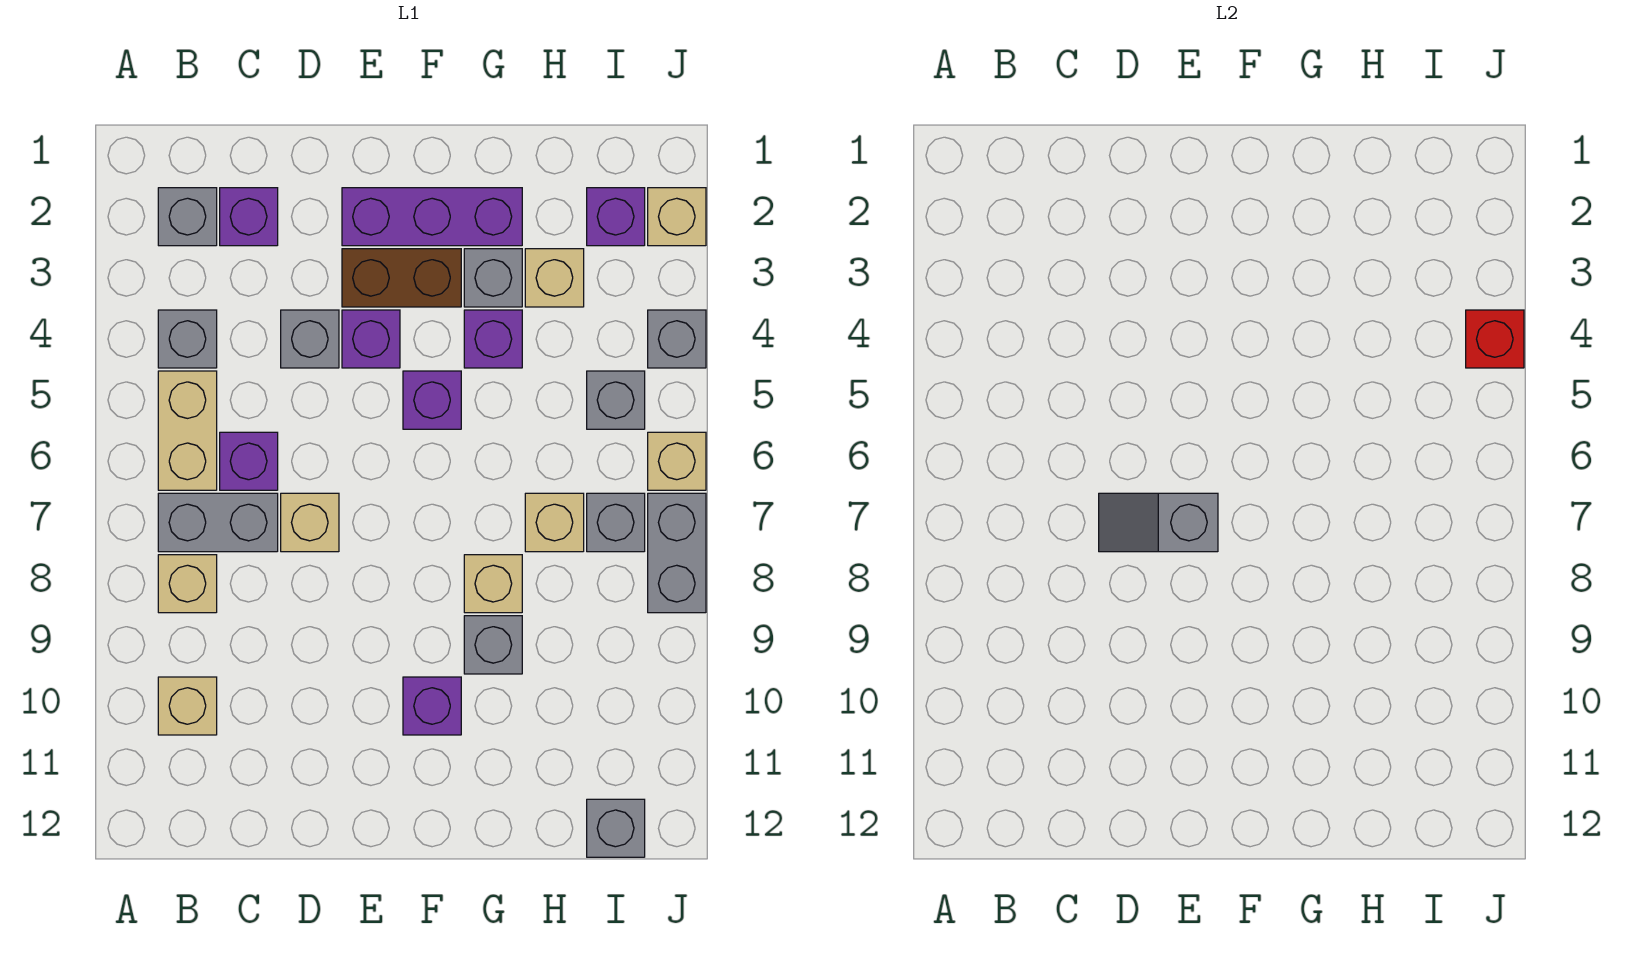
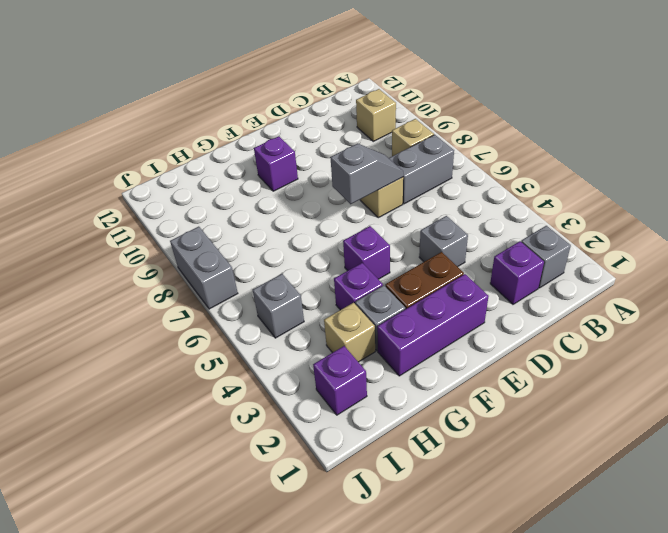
none -> grey brick B4 level 1
none -> tan brick B5:B6 level 1
none -> purple brick C6 level 1
none -> purple brick E4 level 1

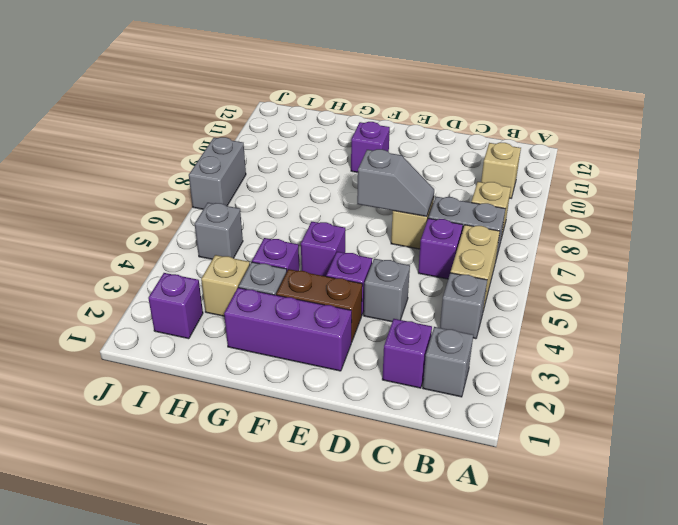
none -> tan brick G8 level 1
none -> grey brick G9 level 1
none -> tan brick H7 level 1
none -> grey brick I7 level 1

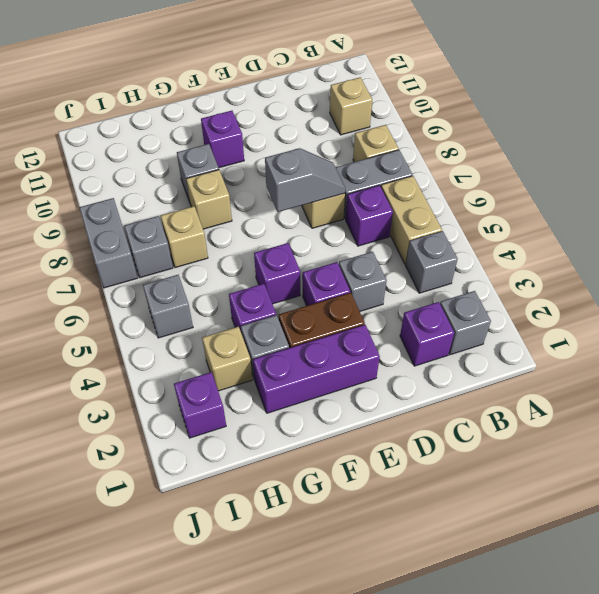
none -> grey brick I12 level 1
none -> tan brick J2 level 1
none -> grey brick J4 level 1
none -> tan brick J6 level 1

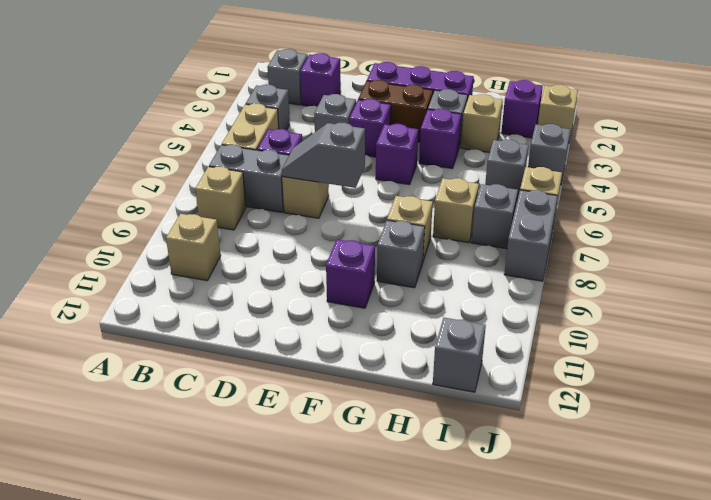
none -> red brick J4 level 2

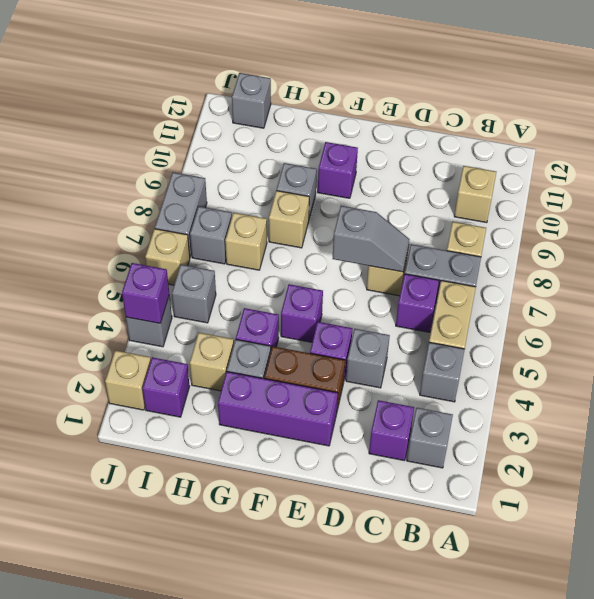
purple brick J4 level 2 -> red brick J4 level 2

